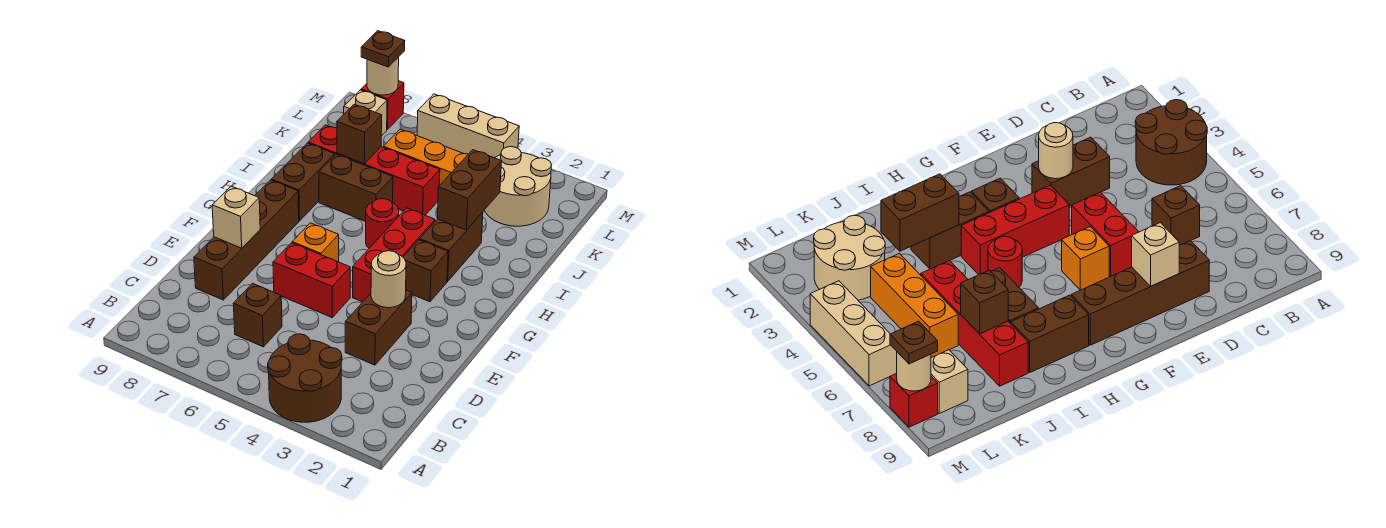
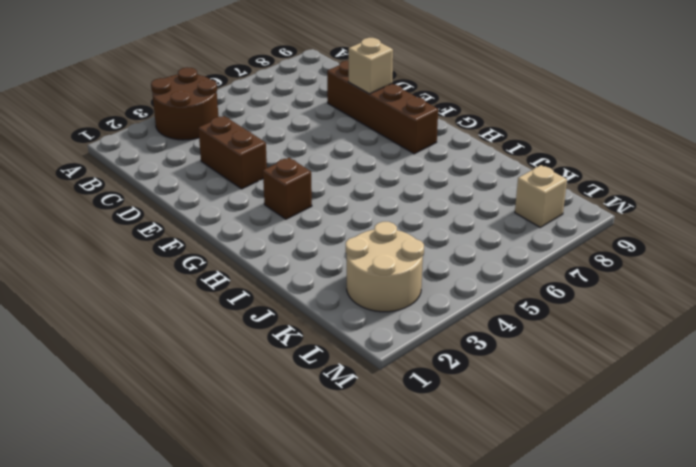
none -> brown brick C6 level 1
none -> red brick E5:E6 level 1
none -> red brick F4:H4 level 1

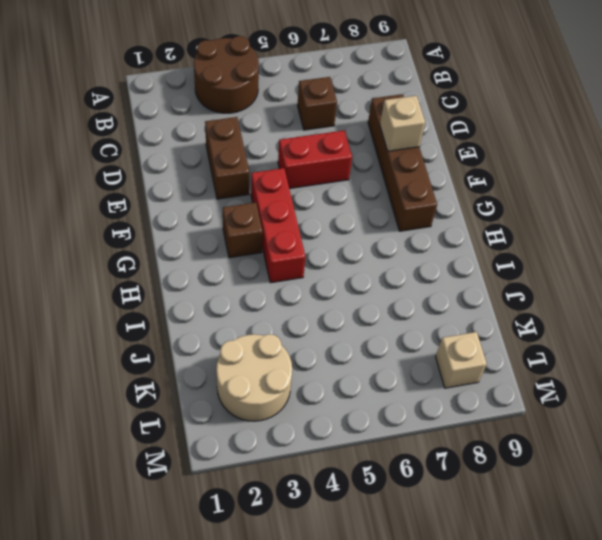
none -> orange brick F6 level 1
none -> brown brick H3:I3 level 1
none -> red round brick H5 level 1

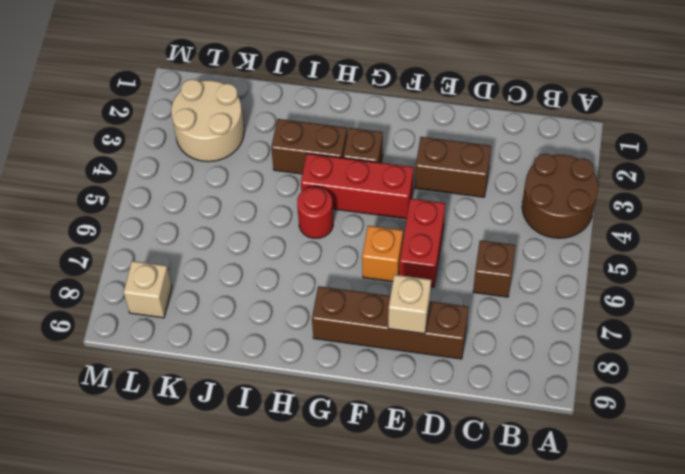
none -> brown brick H8:I8 level 1
none -> brown brick I6:I7 level 1
none -> red brick J5:J8 level 1

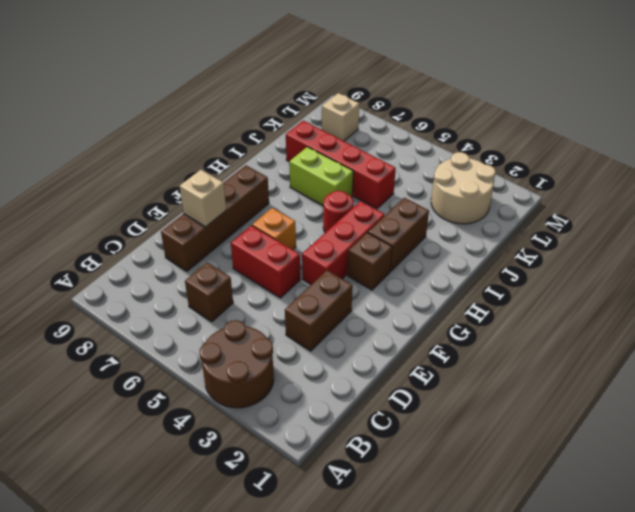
lime brick I6:I7 level 1 -> brown brick I6:I7 level 1
none -> brown brick H8:I8 level 1
none -> orange brick K4:K6 level 1
none -> tan brick M4:M6 level 1

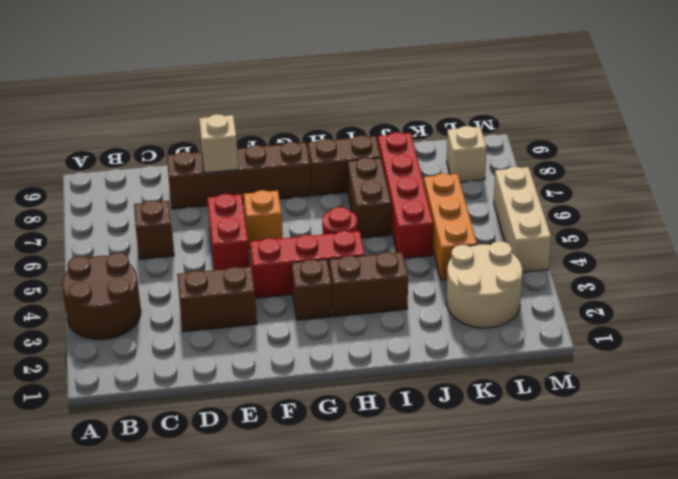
none -> red brick M8 level 1
none -> tan round brick E3 level 2
none -> brown brick I3:J3 level 2

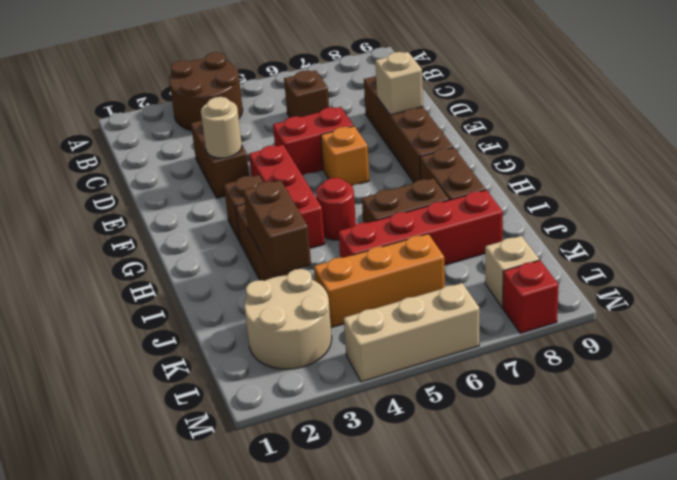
none -> brown brick J7 level 2
none -> tan round brick M8 level 2
none -> brown plate M8 level 3

